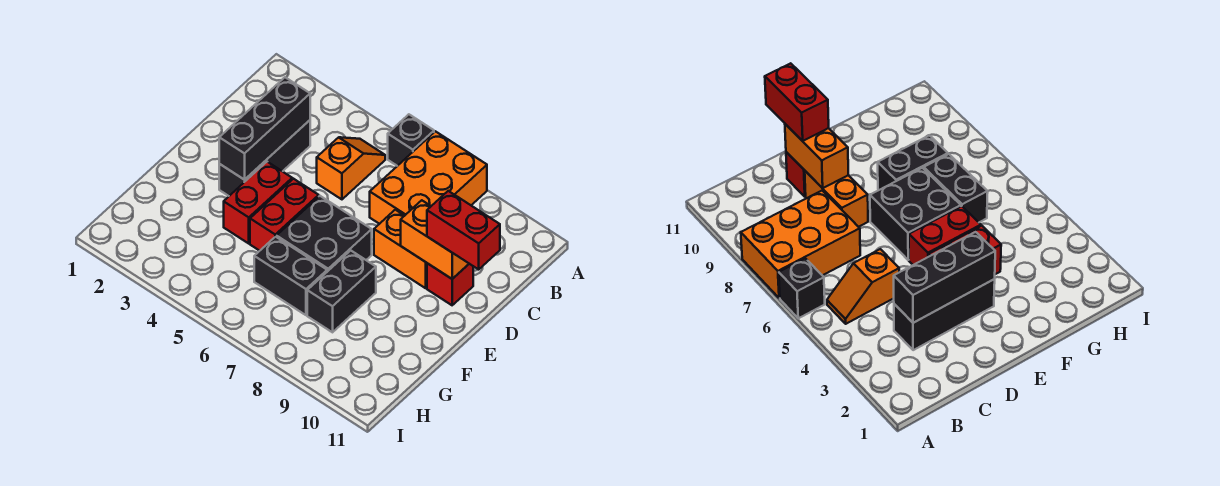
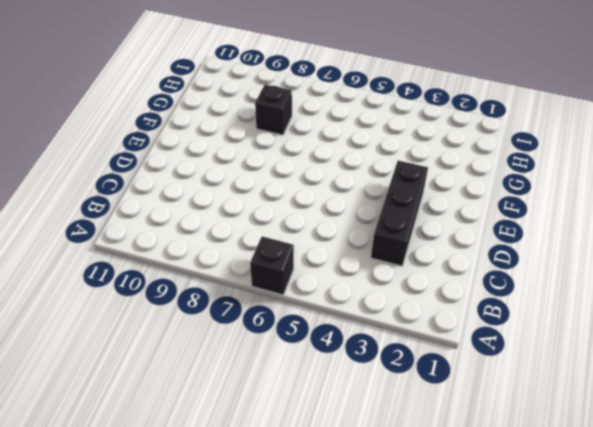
black brick G8 level 1 -> black brick F8:G8 level 1
none -> orange brick A7:C8 level 1
none -> orange slope B5:C5 level 1 top C
none -> orange brick D8:D9 level 1

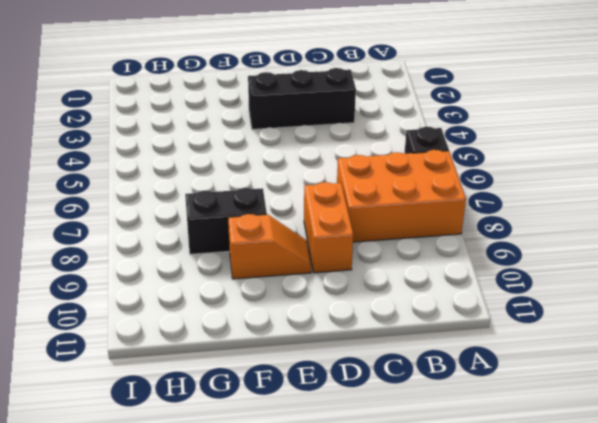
orange slope E9:F9 level 1 top F -> orange slope B5:C5 level 1 top C
none -> red brick D10 level 1
none -> red brick E4:F4 level 1
none -> red brick E5:F5 level 1

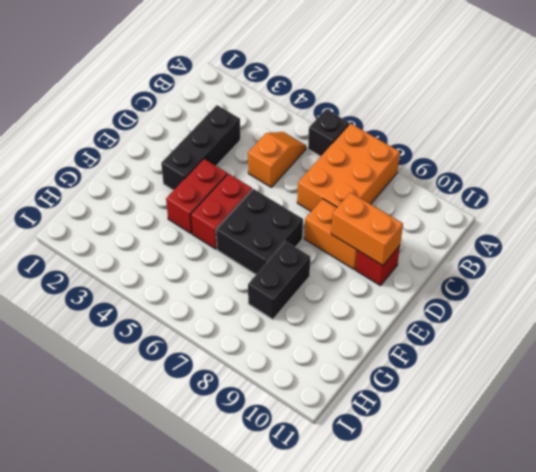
none -> black brick G6:G7 level 1
none -> black brick C3:E3 level 2
none -> red brick D10:D11 level 3

